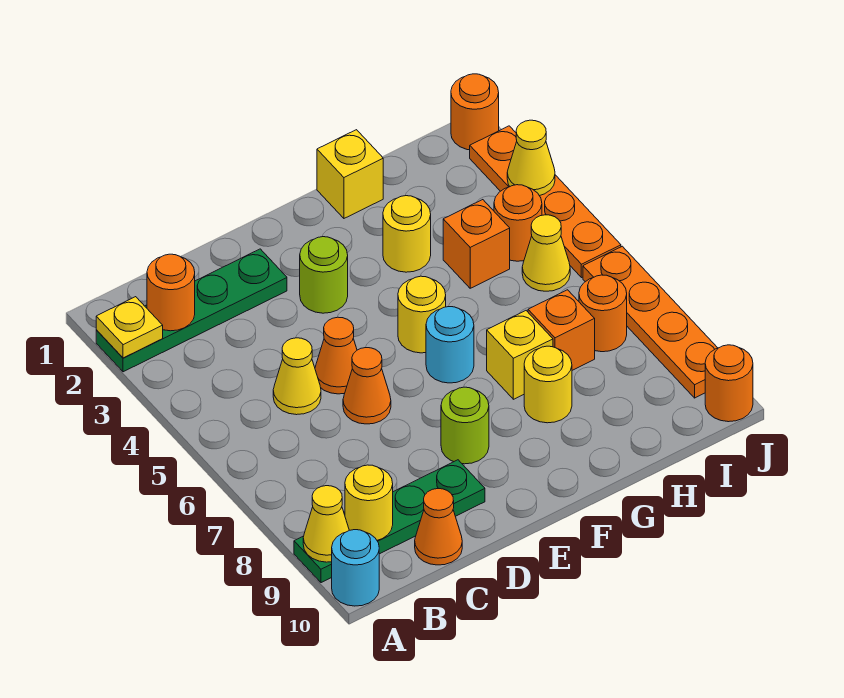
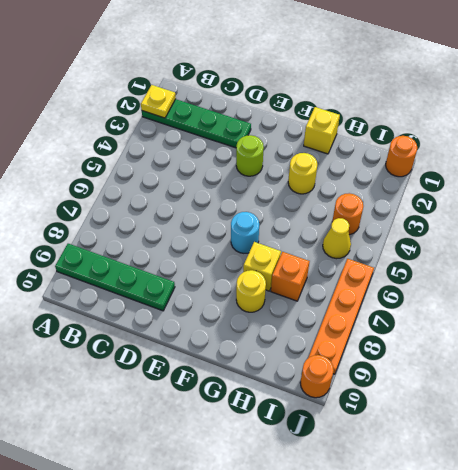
none -> cyan round brick A10 level 1
none -> yellow cone C5 level 1
none -> orange cone C10 level 1

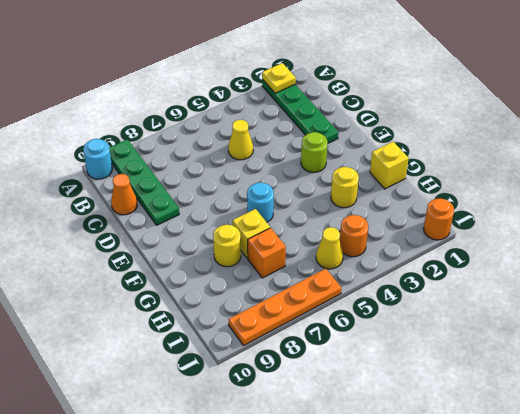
none -> orange cone D5 level 1
none -> orange cone D6 level 1
none -> lime round brick E8 level 1

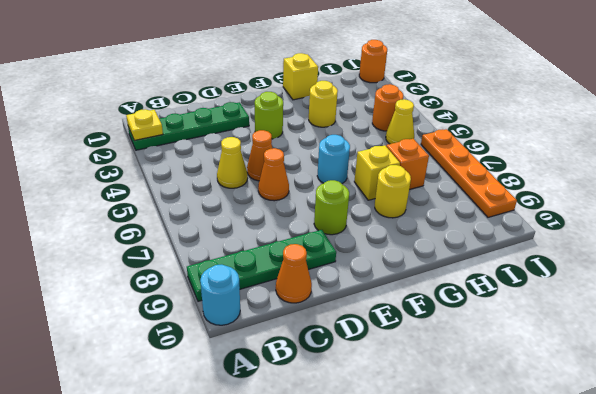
none -> yellow round brick F5 level 1
none -> orange brick H4 level 1
none -> orange round brick I7 level 1

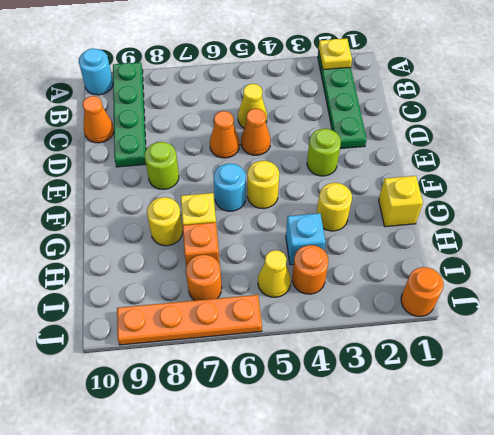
cyan brick H4 level 1 -> orange brick H4 level 1
none -> orange plate J2:J5 level 1
none -> orange round brick J10 level 1
none -> yellow cone A9 level 2

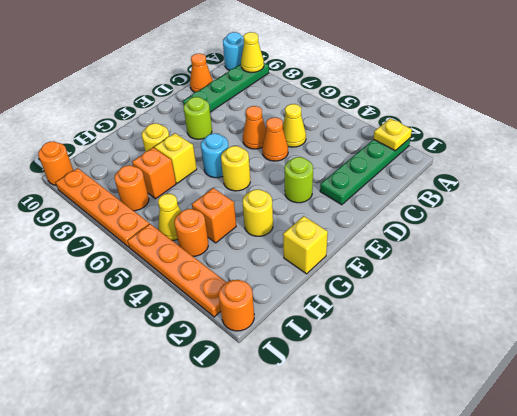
none -> orange round brick B2 level 2
none -> yellow round brick B9 level 2
none -> yellow cone J3 level 2

